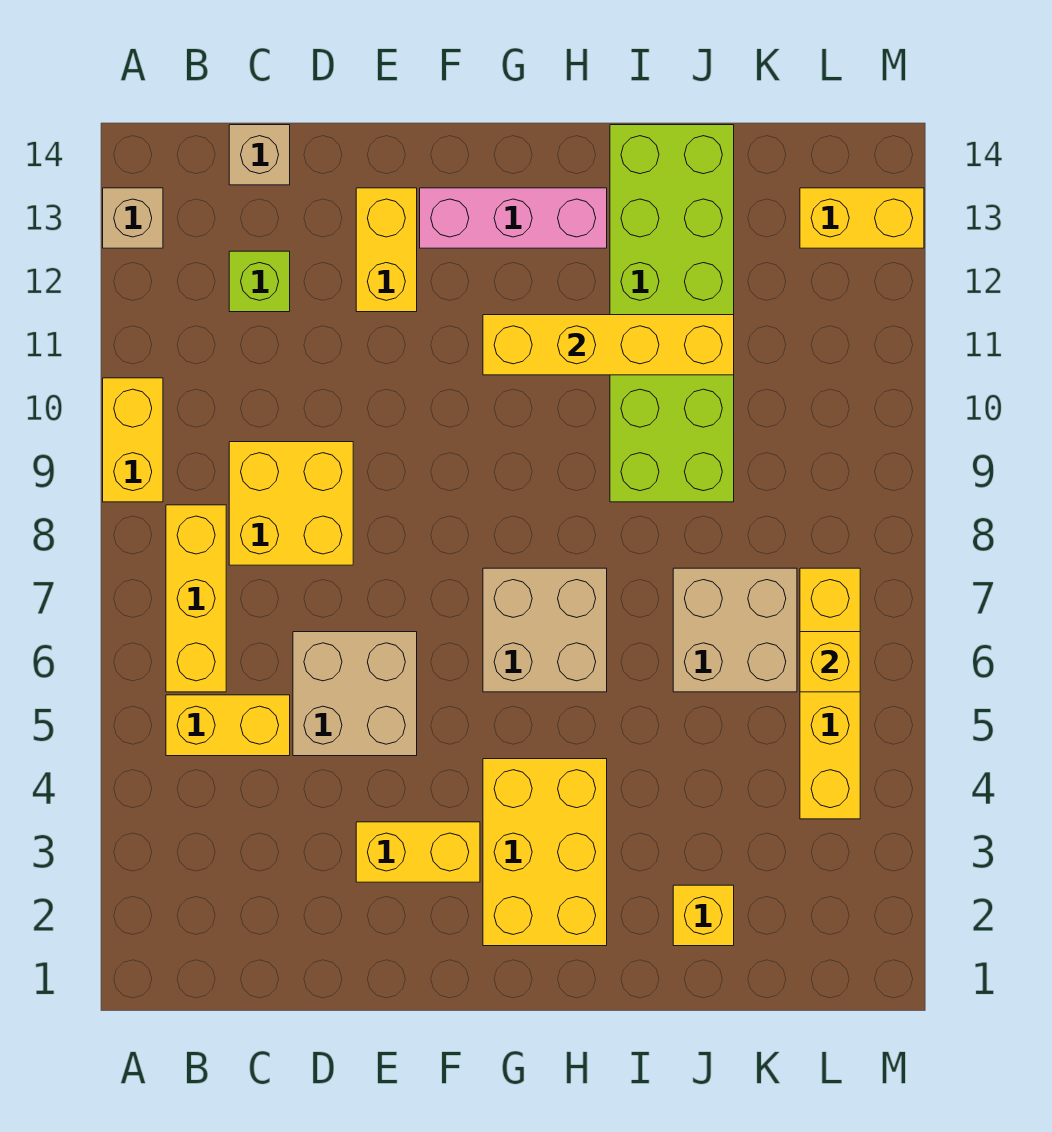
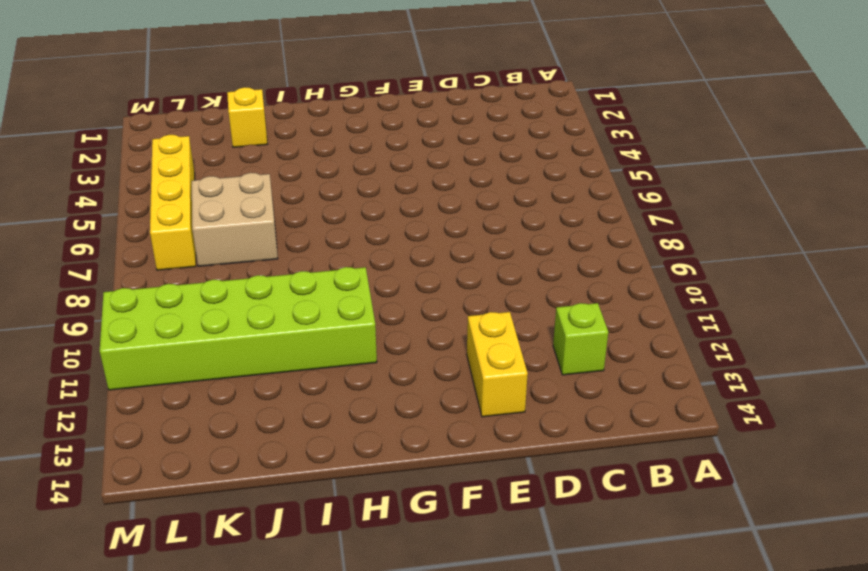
lime brick H10:M11 level 1 -> lime brick I9:J14 level 1
none -> yellow brick A9:A10 level 1
none -> tan brick A13 level 1
none -> yellow brick B5:C5 level 1

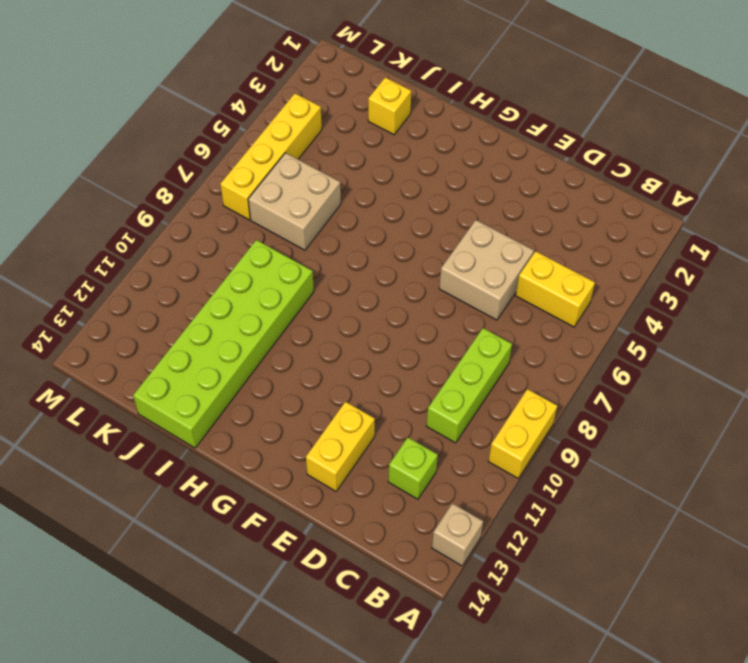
lime brick C8:C10 level 1 -> yellow brick C8:D9 level 1
none -> yellow brick B6:B8 level 1
none -> tan brick C14 level 1
none -> yellow brick E3:F3 level 1

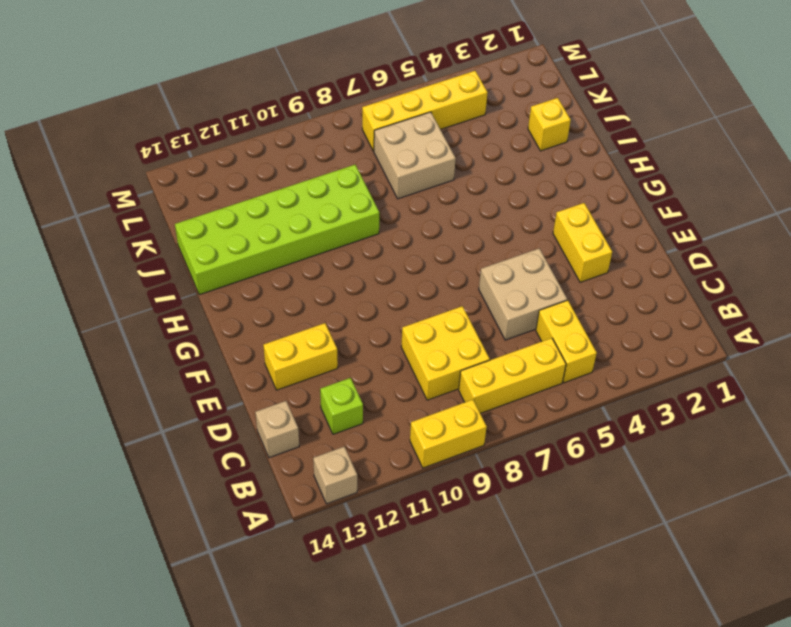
none -> pink brick F13:H13 level 1
none -> yellow brick G2:H4 level 1
none -> tan brick G6:H7 level 1

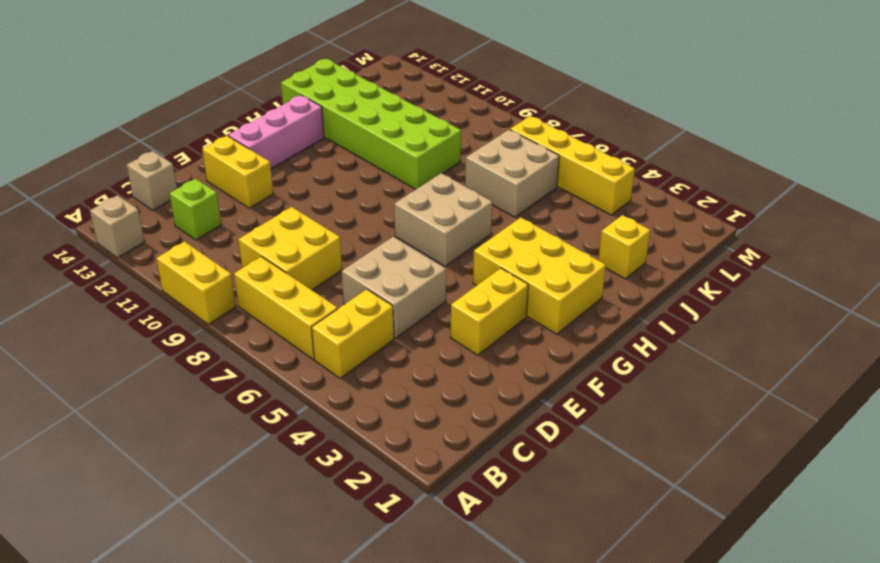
none -> yellow brick L13:M13 level 1
none -> yellow brick G11:J11 level 2
none -> yellow brick L6 level 2

